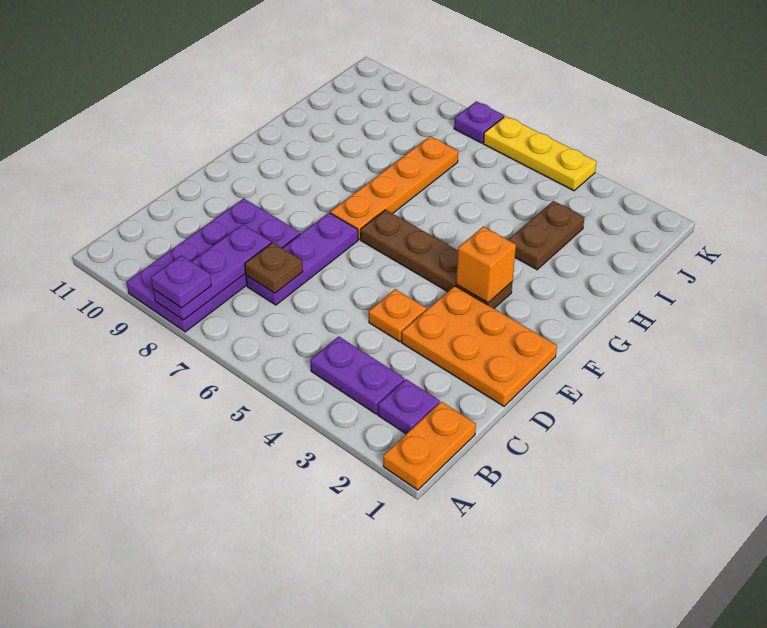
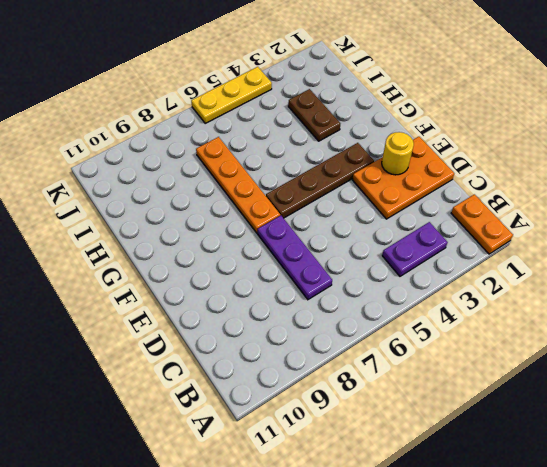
yellow round brick E2 level 2 -> none
none -> purple plate A8:D9 level 1
none -> purple plate B2 level 1
none -> orange plate D4 level 1

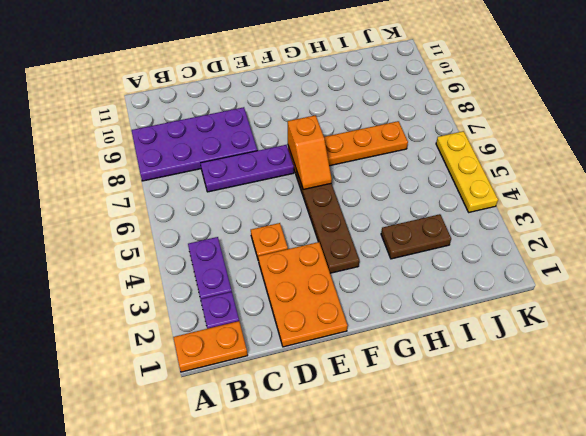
orange slope F6:F7 level 2 top 7 -> none
none -> purple plate K7 level 1
none -> purple plate A8:C8 level 2
none -> brown plate C7 level 2

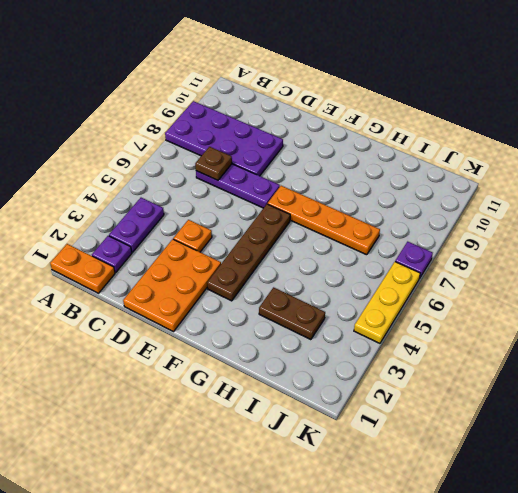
none -> purple plate A8:C8 level 2
none -> orange brick F3 level 2
none -> purple plate A8 level 3

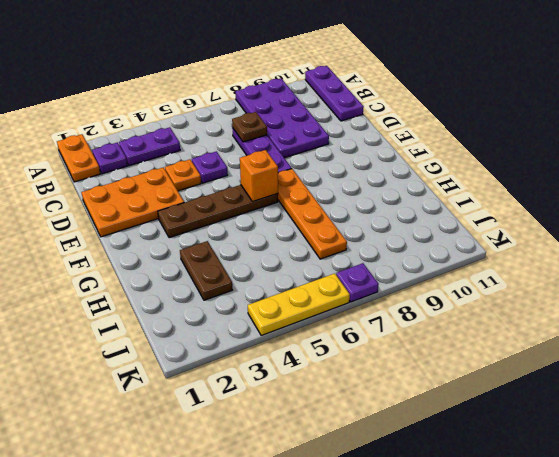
purple plate A11:C11 level 1 -> purple plate A8:C8 level 2
purple plate D5 level 1 -> purple plate A8 level 3
orange brick F6 level 2 -> orange brick F3 level 2

